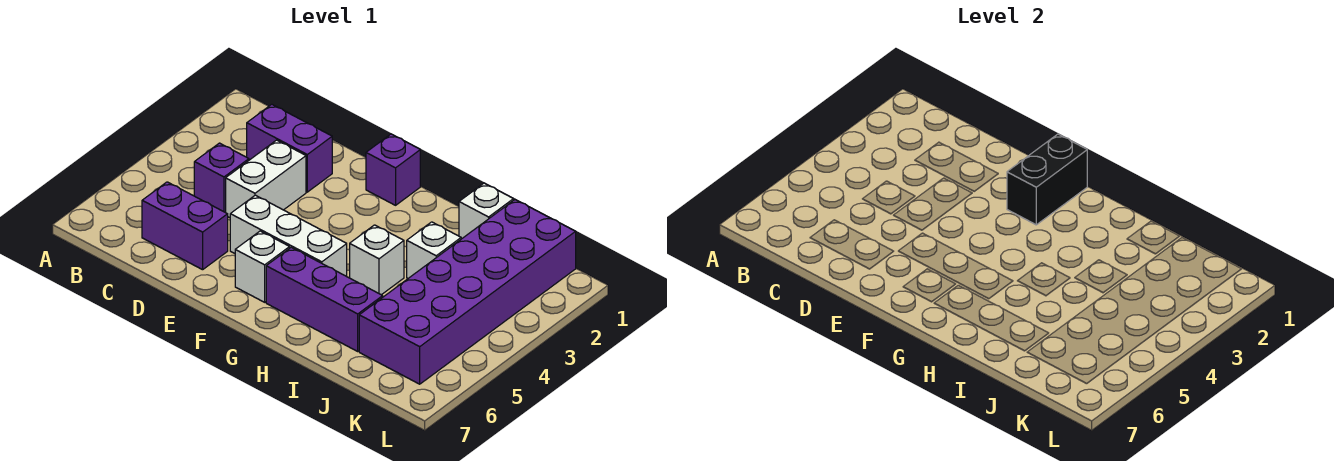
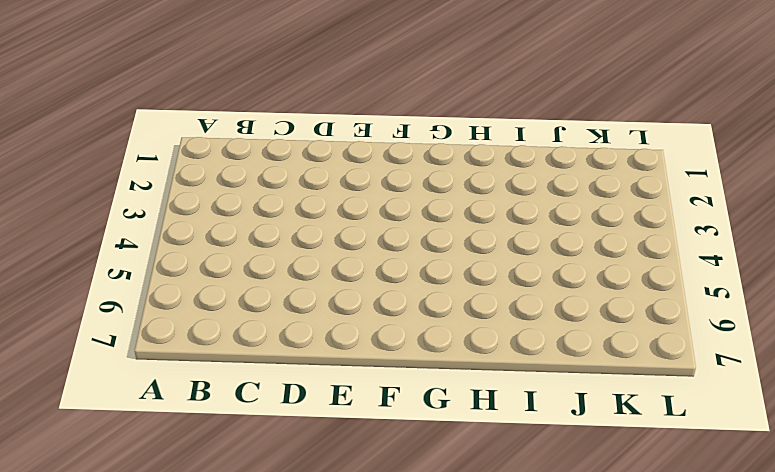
none -> purple brick C2:D2 level 1
none -> purple brick C4 level 1
none -> purple brick C6:D6 level 1

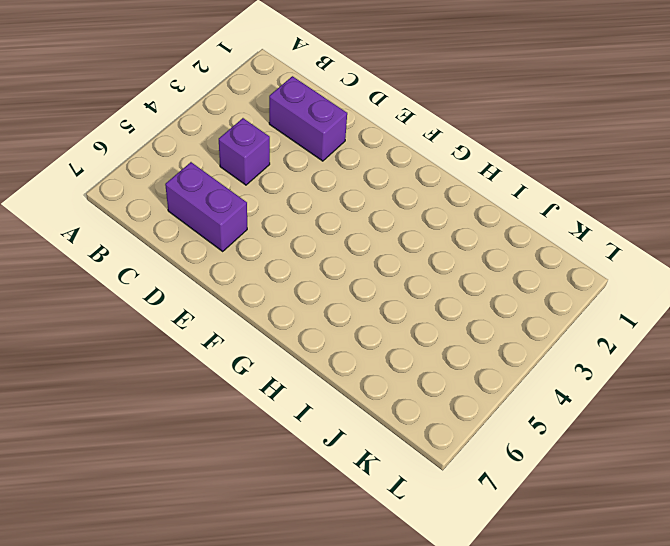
none -> white brick D3:D4 level 1
none -> white brick E5:G5 level 1
none -> purple brick F1 level 1

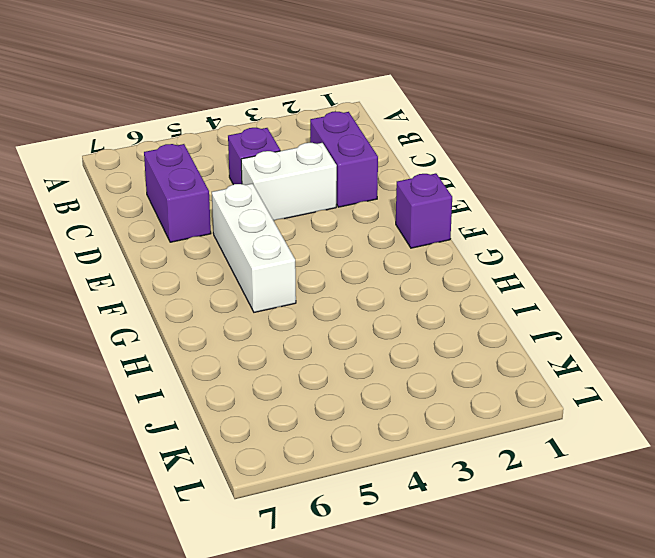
none -> white brick F6 level 1
none -> purple brick G6:I6 level 1
none -> white brick H4 level 1

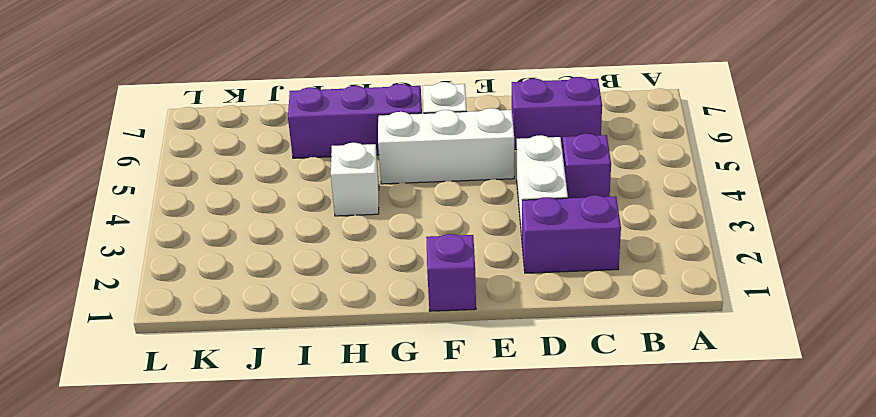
none -> white brick I1 level 1
none -> white brick I3 level 1
none -> purple brick J1:K6 level 1

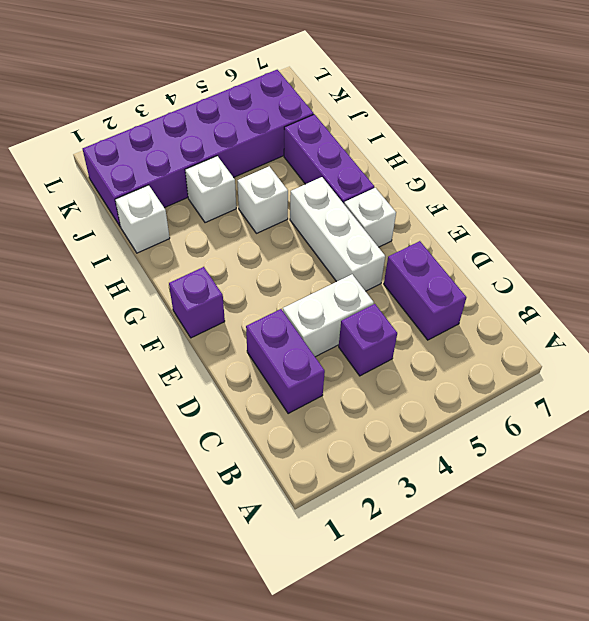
none -> black brick F1:F2 level 2

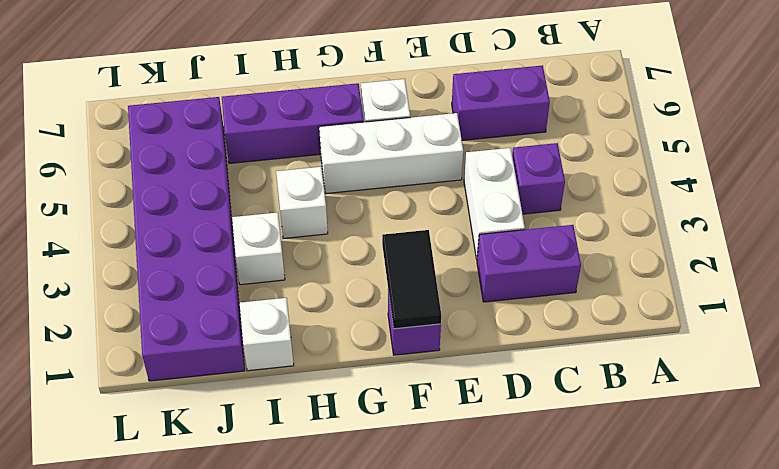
black tile F1:F2 level 2 -> black brick F1:F2 level 2

